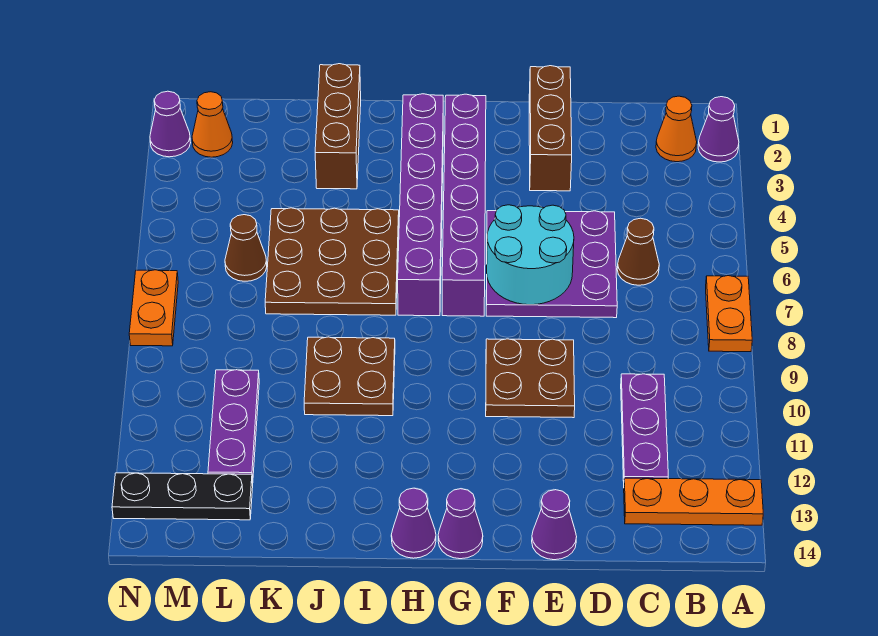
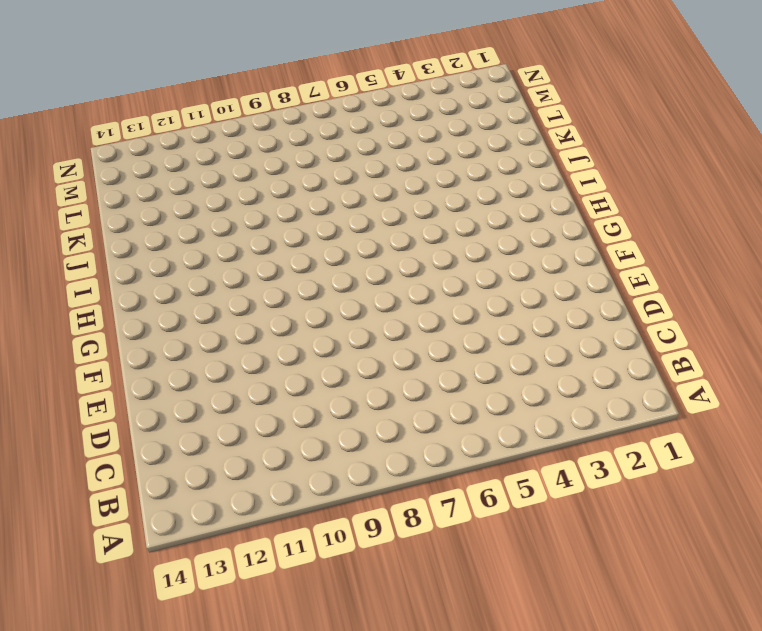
none -> purple cone A2 level 1
none -> orange plate A7:A8 level 1
none -> orange plate A13:C13 level 1

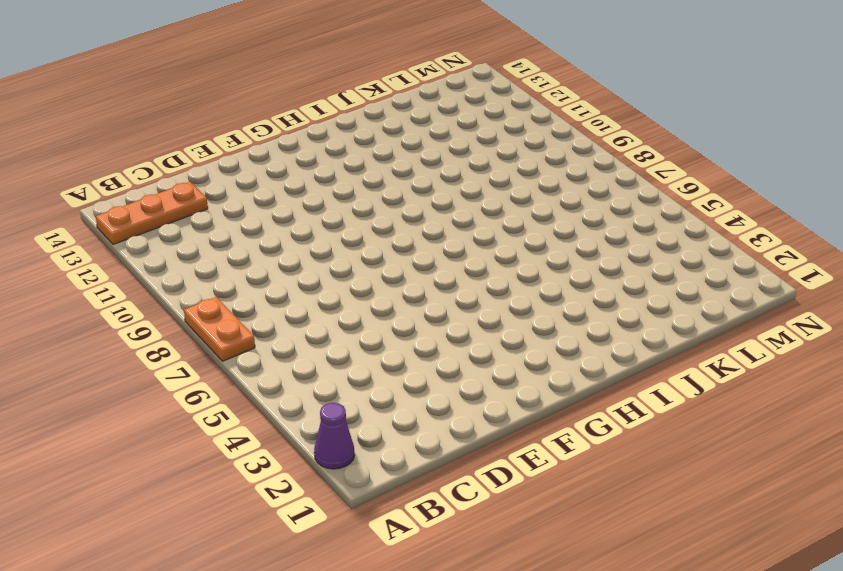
none -> orange cone B2 level 1
none -> brown cone C6 level 1
none -> purple plate C10:C12 level 1

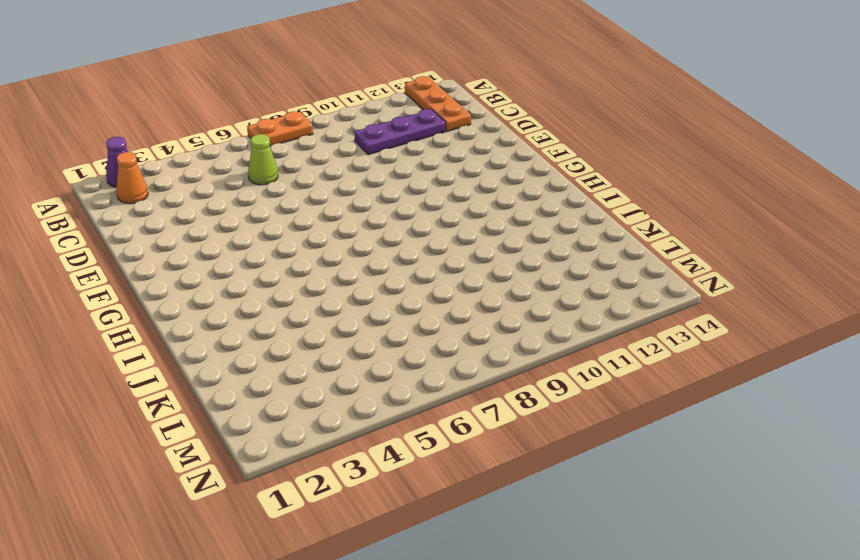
lime cone C6 level 1 -> brown cone C6 level 1
none -> purple plate D5:F7 level 1
none -> brown brick E1:E3 level 1
none -> brown plate E9:F10 level 1

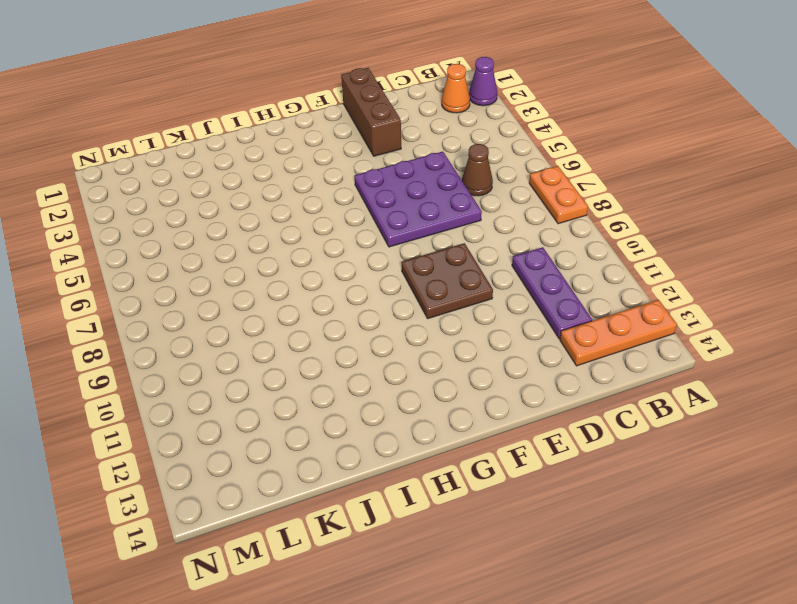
none -> purple cone E14 level 1
none -> purple brick G2:G7 level 1
none -> purple cone G14 level 1

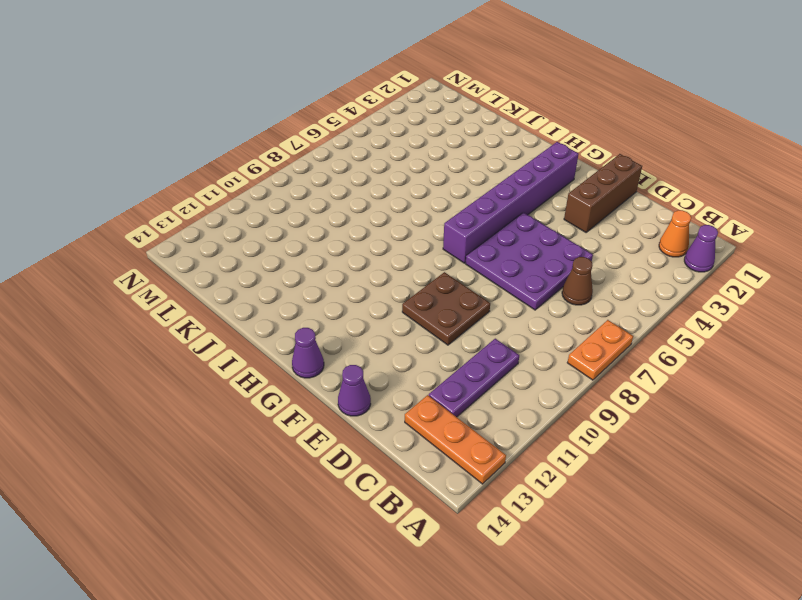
none -> purple brick H2:H7 level 1
none -> purple cone H14 level 1
none -> brown plate I5:K7 level 1

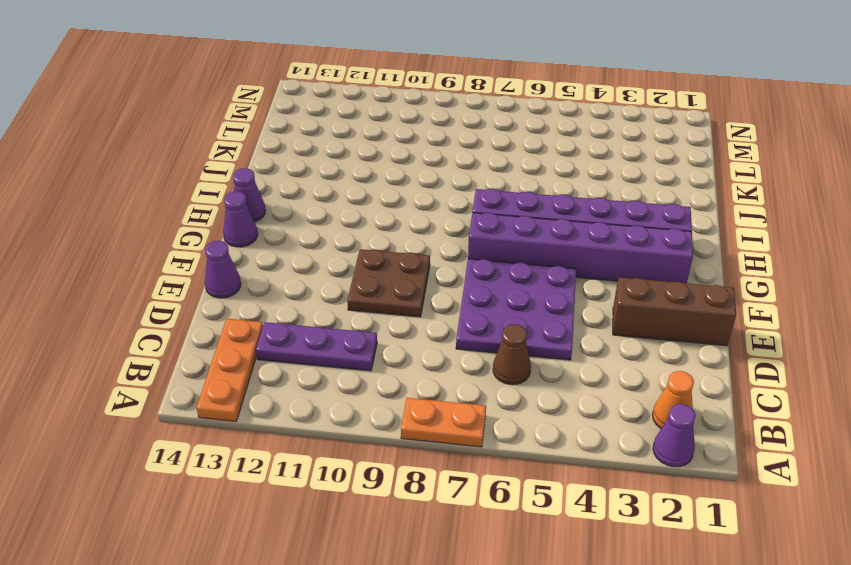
none -> brown plate I5:K7 level 1
none -> brown plate I9:J10 level 1
none -> brown brick J1:J3 level 1

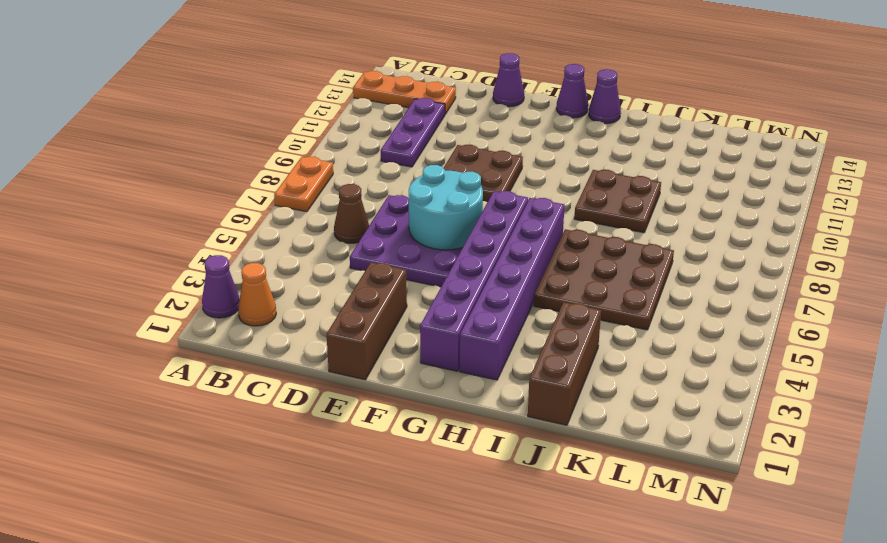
none -> brown cone L6 level 1
none -> purple plate L10:L12 level 1
none -> black plate L13:N13 level 1

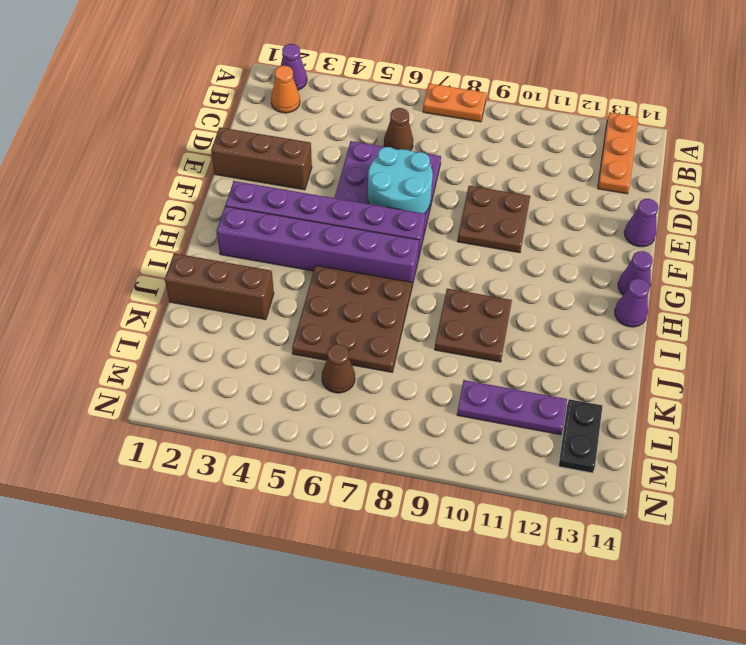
black plate L13:M13 level 1 -> black plate L13:N13 level 1
none -> purple plate C10:C12 level 1
none -> orange cone M2 level 1
none -> purple cone N2 level 1

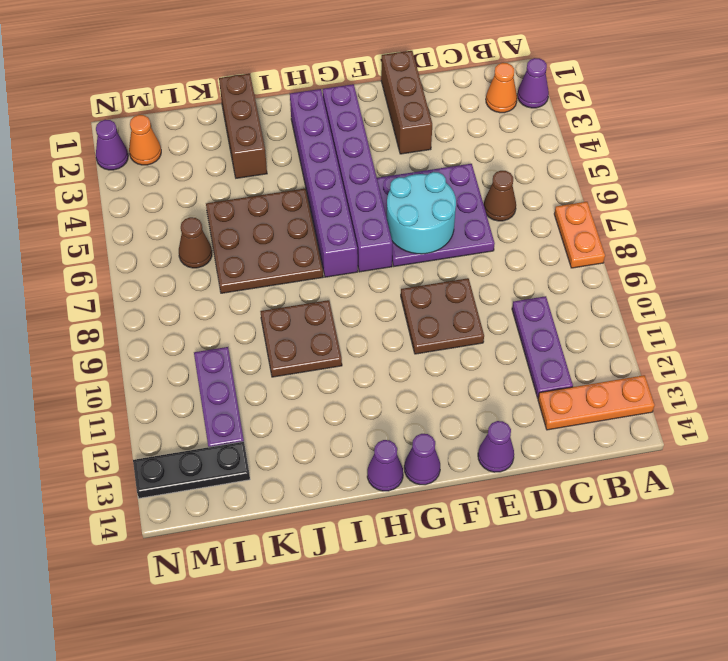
none -> orange plate N7:N8 level 1

